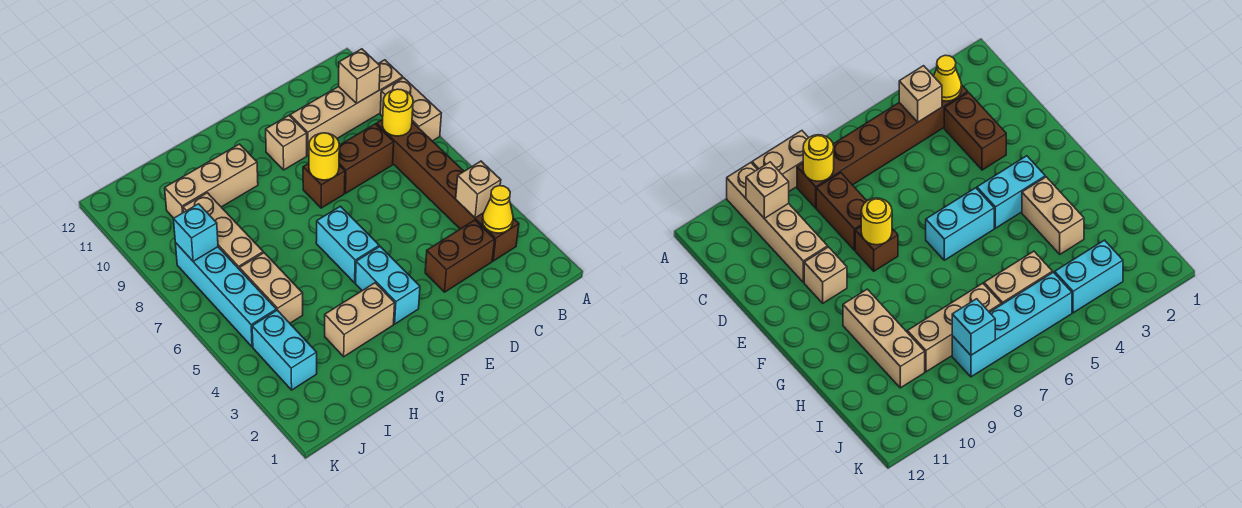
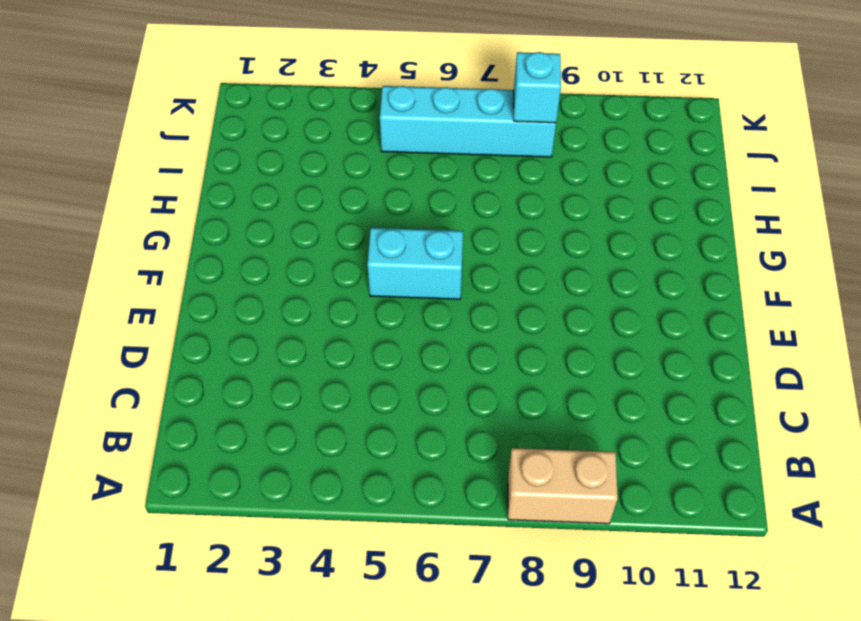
none -> tan brick A10:D10 level 1
none -> brown brick B3:B8 level 1
none -> brown brick C3:D3 level 1

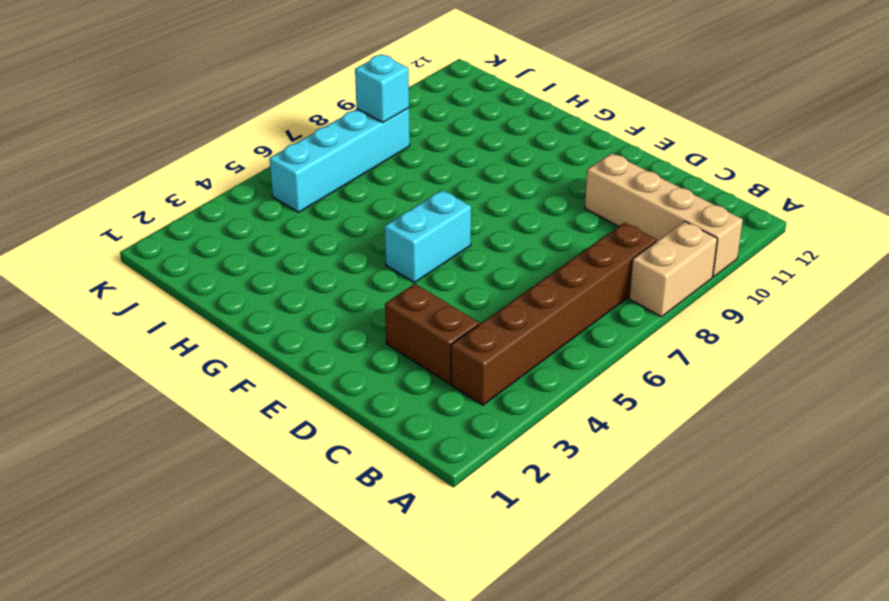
none -> brown brick C8:D8 level 1
none -> brown brick E8 level 1
none -> tan brick E10 level 1

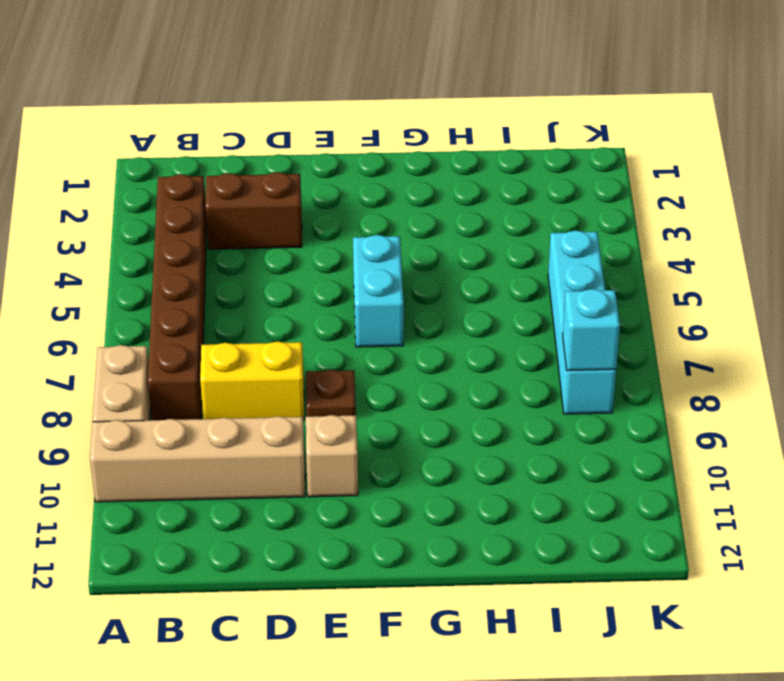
yellow brick C8:D8 level 1 -> brown brick C8:D8 level 1
brown plate E8 level 1 -> brown brick E8 level 1
none -> cyan brick F3:F4 level 1
none -> tan brick G3:H3 level 1
none -> tan brick G10:I10 level 1

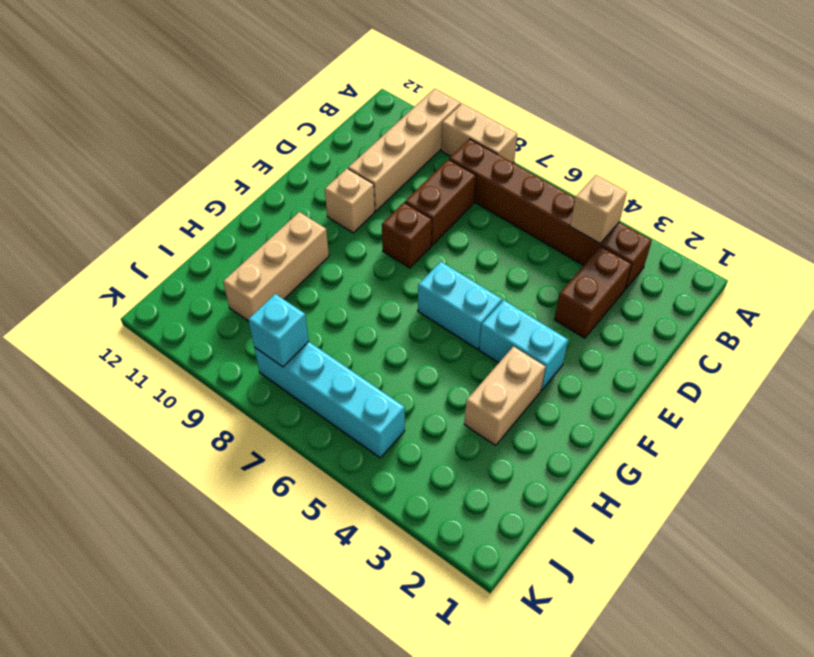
none -> tan brick I5:I6 level 1
none -> tan brick I7:I9 level 1
none -> cyan brick J3:J4 level 1

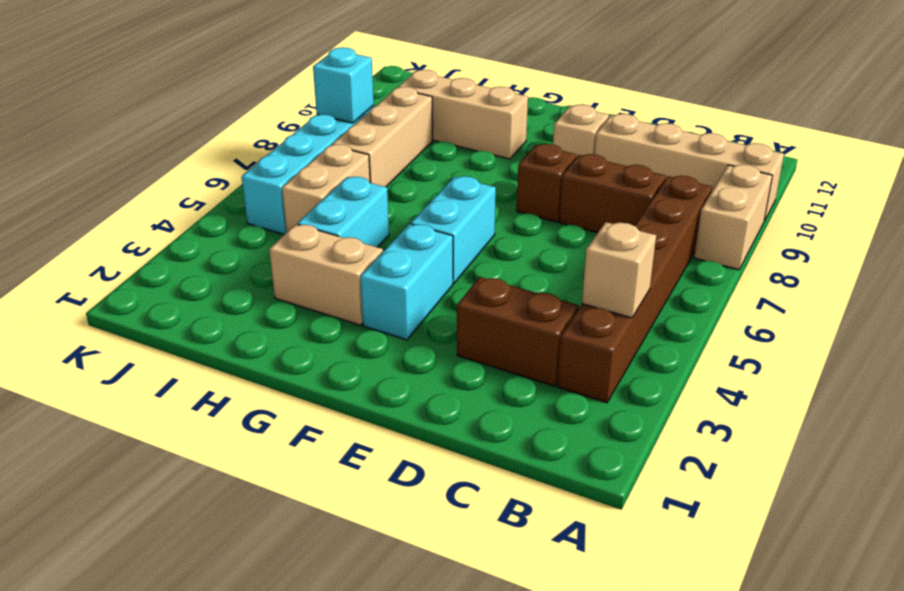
cyan brick H4:H5 level 1 -> cyan brick J3:J4 level 1
none -> yellow cone B3 level 2
none -> yellow round brick B8 level 2
none -> tan brick B10 level 2

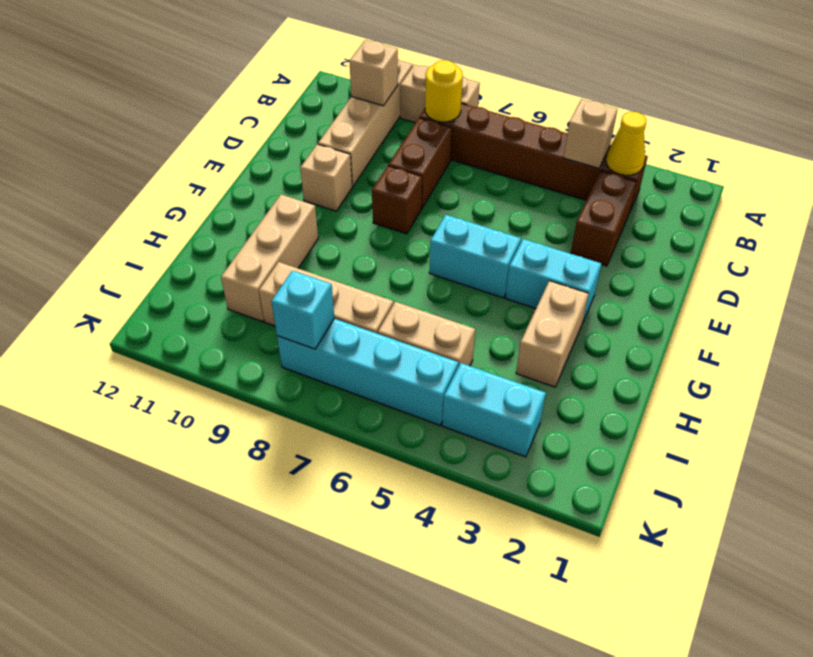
none -> yellow round brick E8 level 2

